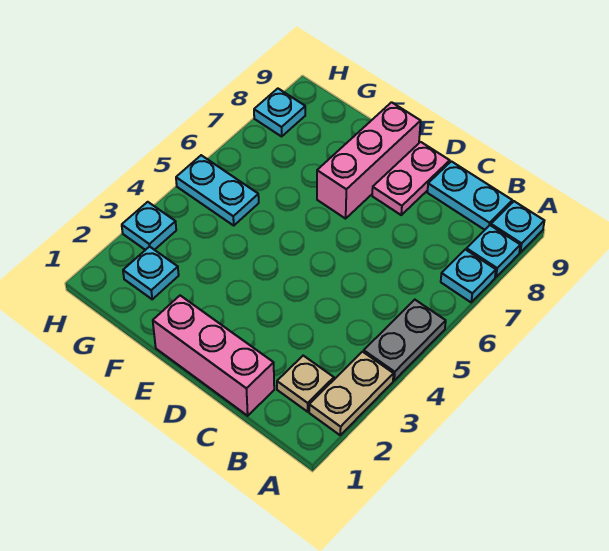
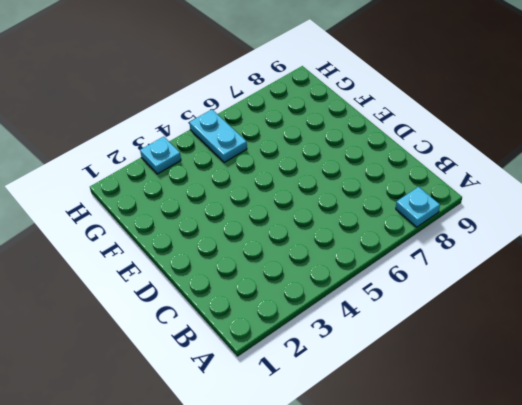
none -> tan plate A2:A3 level 1
none -> grey plate A4:A5 level 1
none -> cyan plate A7 level 1

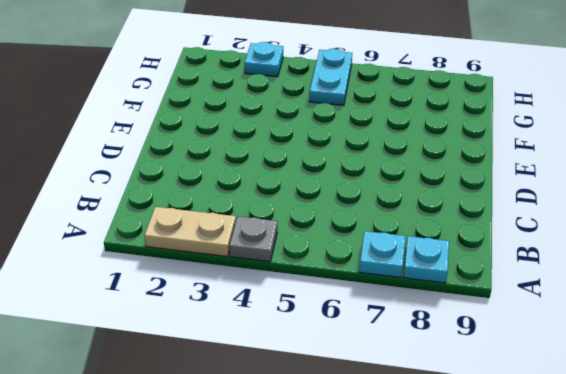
grey plate A4 level 1 -> grey plate A4:A5 level 1
none -> cyan plate A9 level 1
none -> tan plate B2 level 1
none -> cyan plate B9:C9 level 1

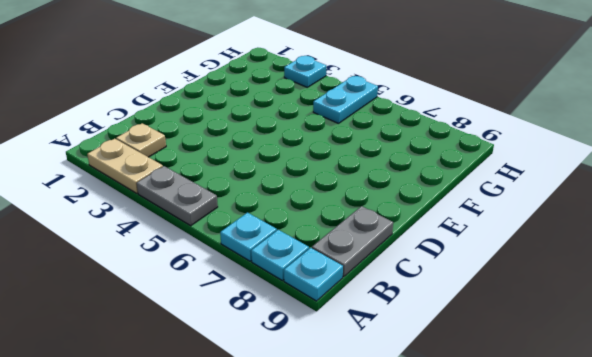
grey plate B9:C9 level 1 -> cyan plate B9:C9 level 1
none -> pink brick C1:E1 level 1
none -> pink plate D8:D9 level 1
none -> pink brick E7:E9 level 1

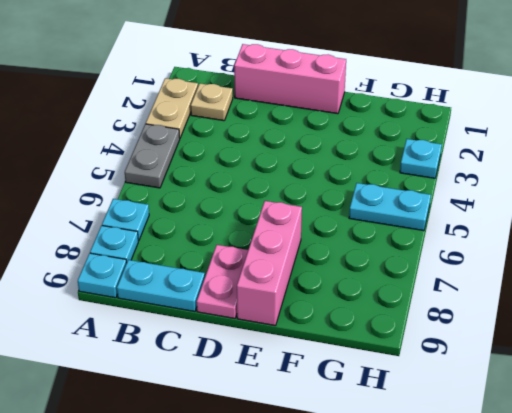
none -> cyan plate G2 level 1
none -> cyan plate H8 level 1

